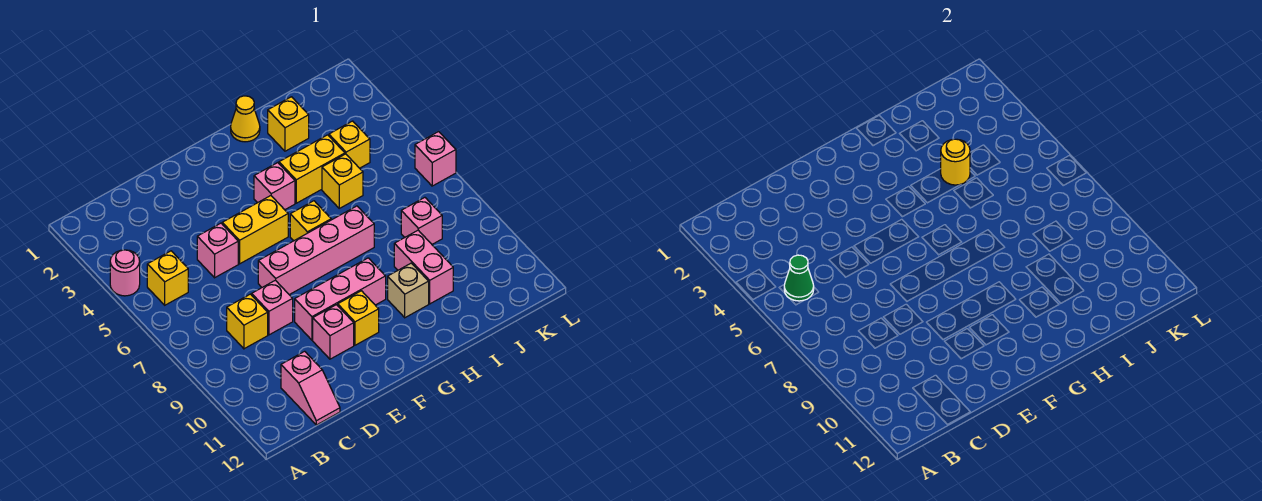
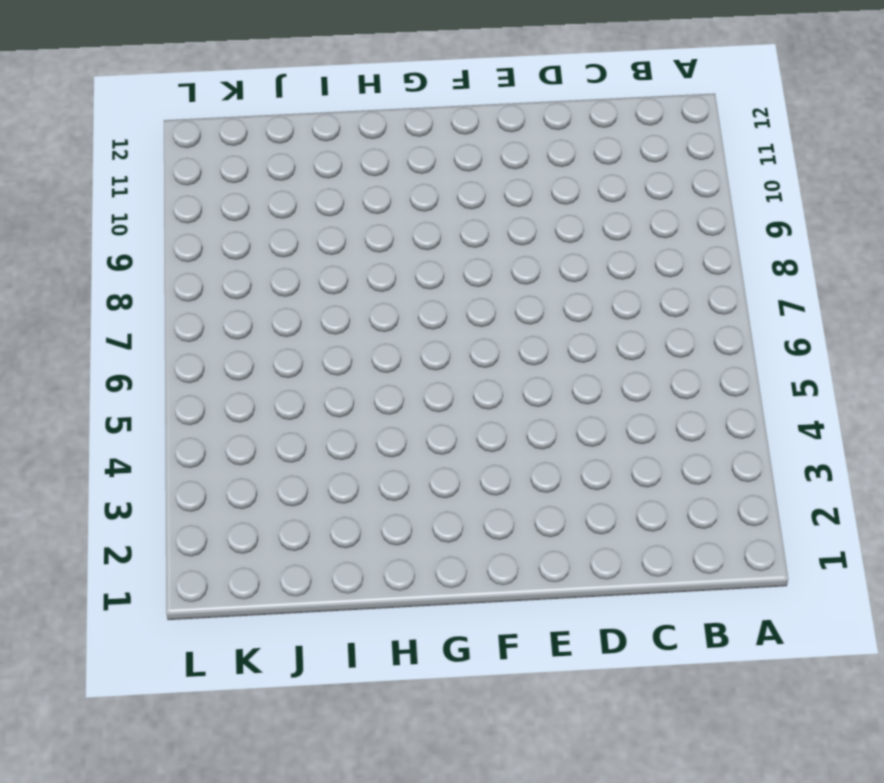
none -> pink round brick A4 level 1
none -> yellow brick B5 level 1
none -> yellow brick C8 level 1

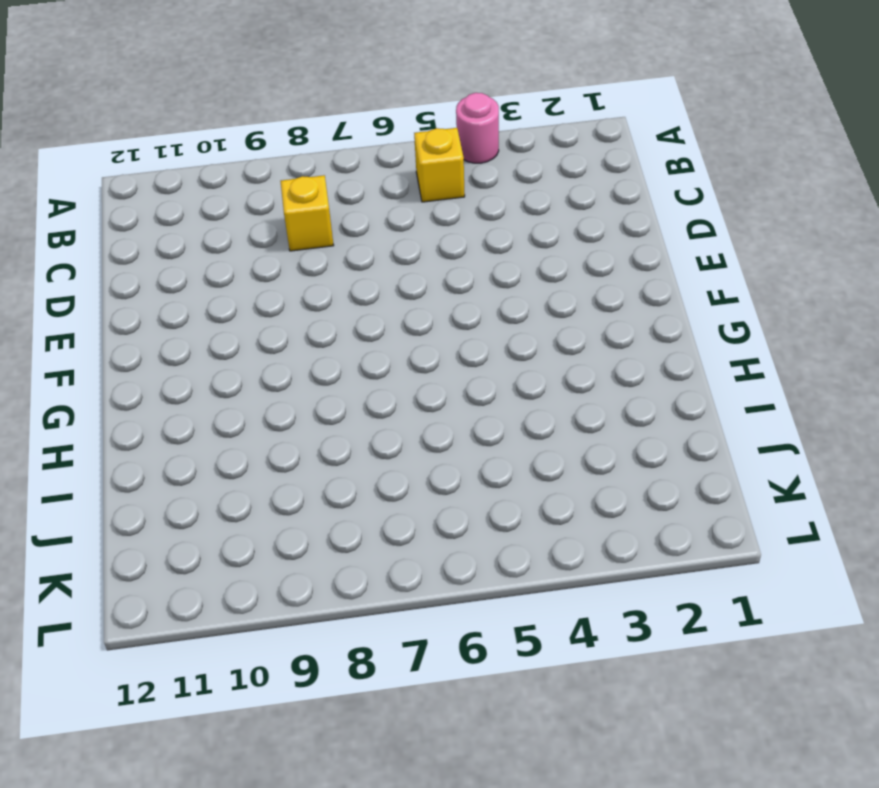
none -> pink slope C11:C12 level 1 top 11
none -> pink brick D5 level 1
none -> pink brick D8 level 1

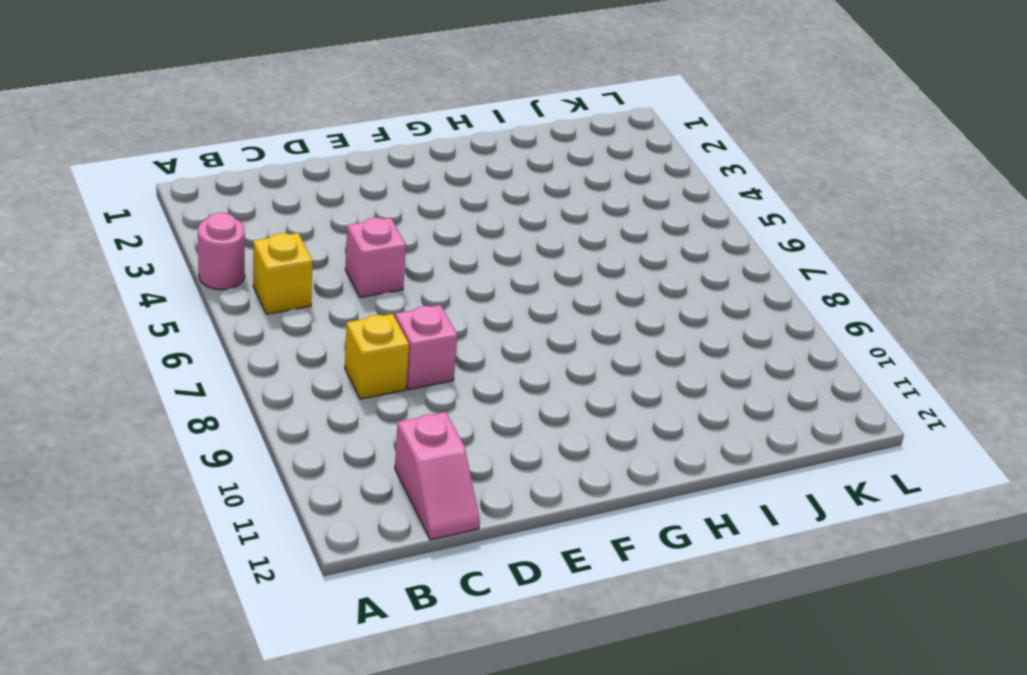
none -> yellow brick E5:F5 level 1
none -> pink brick E7:H7 level 1
none -> pink brick E9:G9 level 1

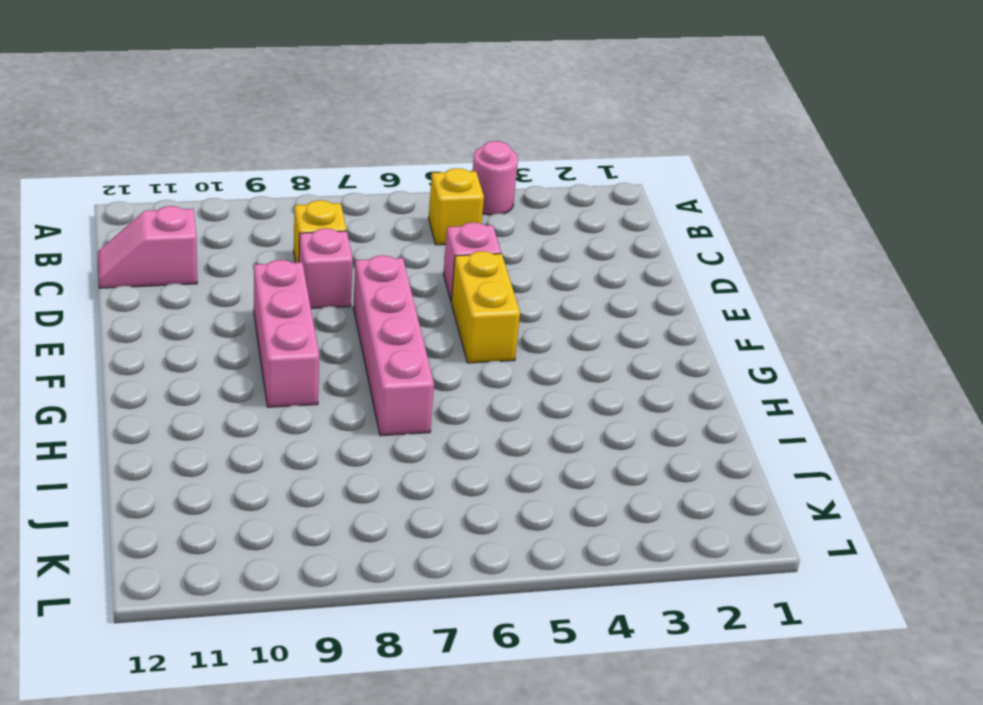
none -> pink brick E10 level 1
none -> yellow brick F10 level 1
none -> pink brick G4 level 1

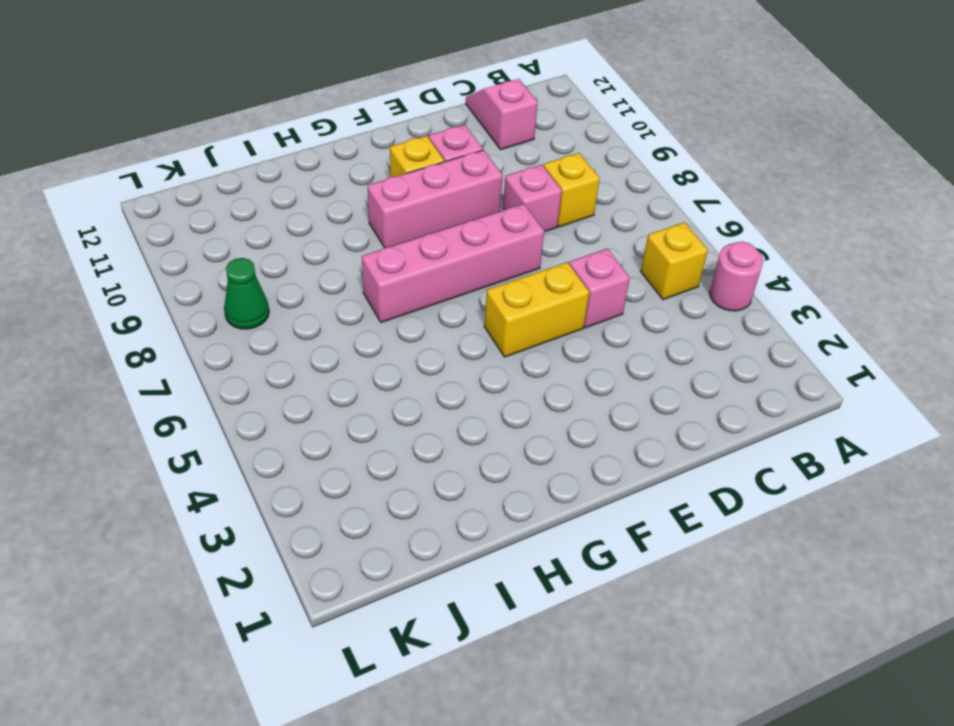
green cone K8 level 1 -> green cone B5 level 2
none -> pink brick G4 level 1
none -> yellow brick G6 level 1
none -> yellow cone H1 level 1

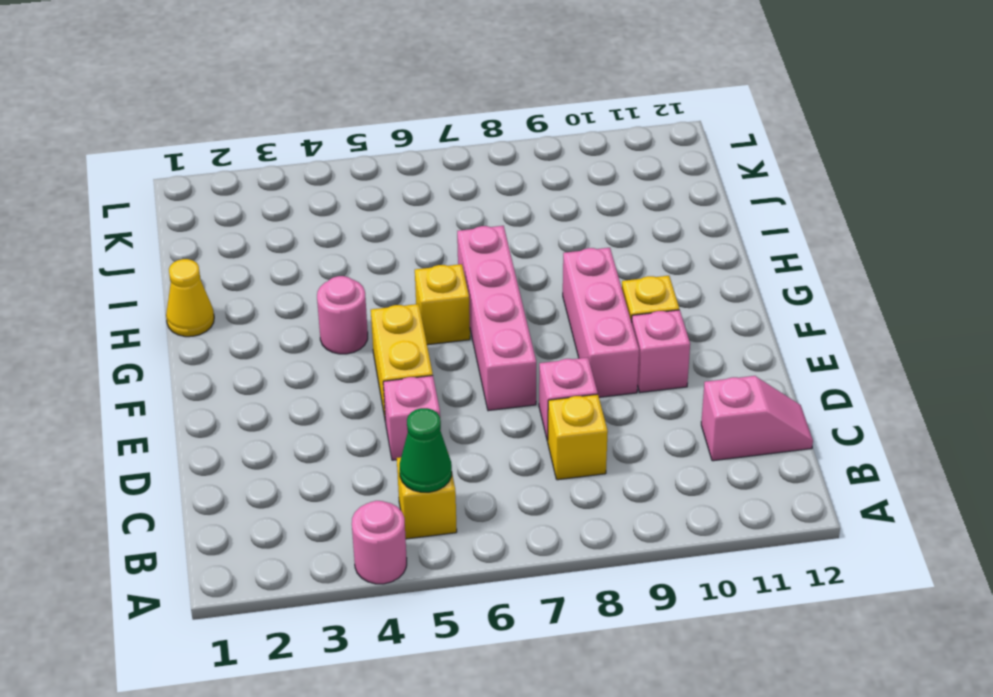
pink round brick G4 level 1 -> pink brick G4 level 1
none -> yellow brick H4:I4 level 1
none -> tan brick H10 level 1
none -> yellow brick I2 level 1

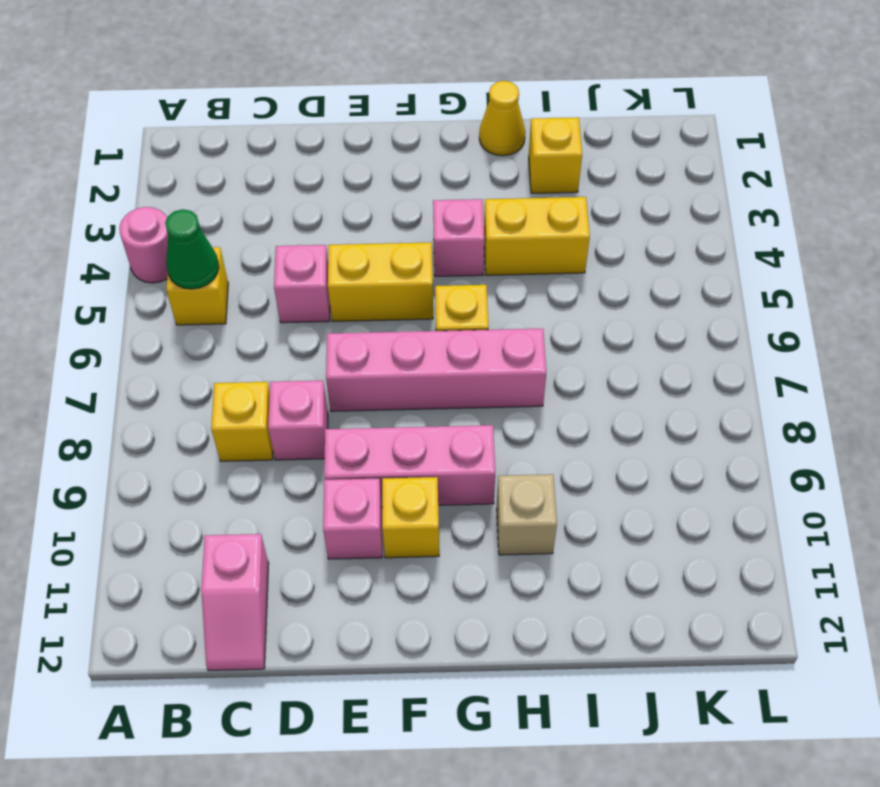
none -> yellow brick I5 level 1
none -> pink brick I9:I10 level 1
none -> yellow brick J4 level 1

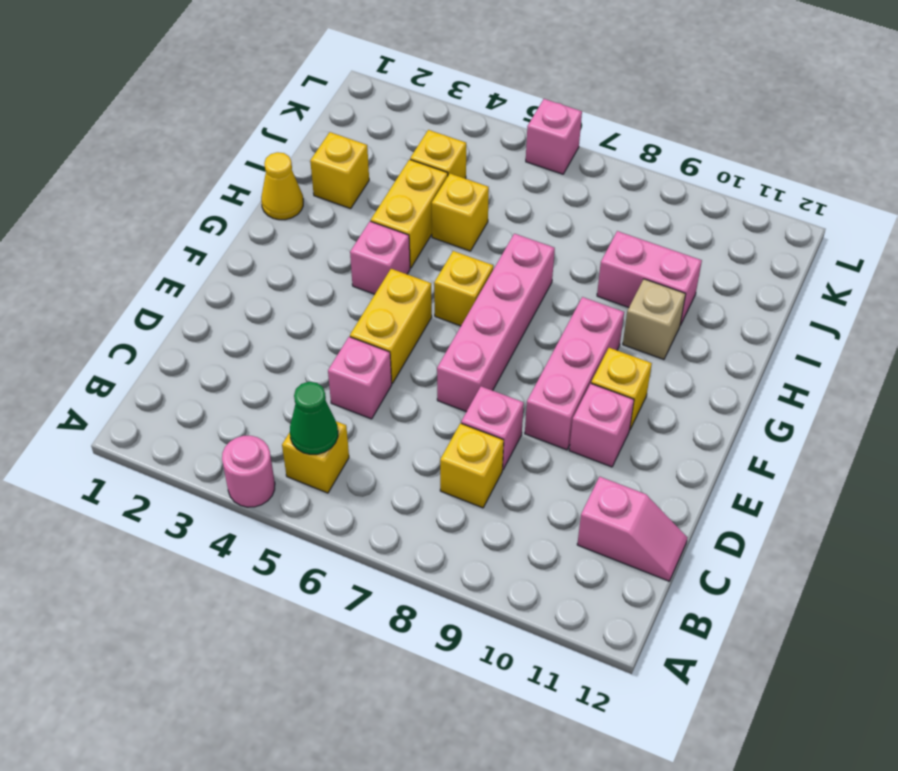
none -> pink brick J8 level 1
none -> yellow round brick I4 level 2

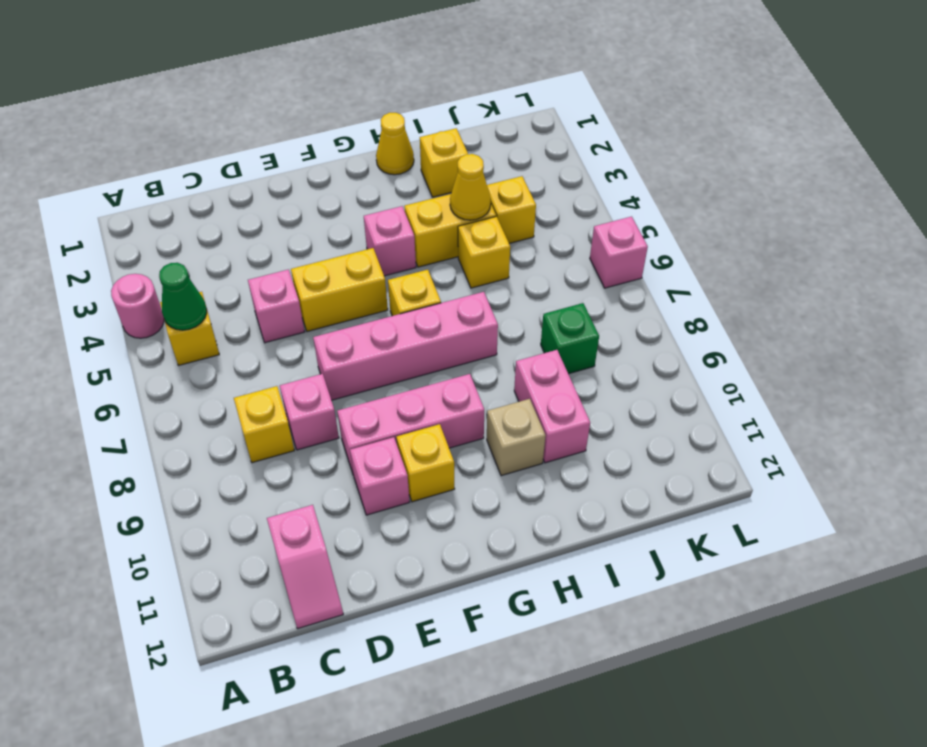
yellow cone I4 level 2 -> yellow round brick I4 level 2
green brick J8 level 1 -> pink brick J8 level 1

